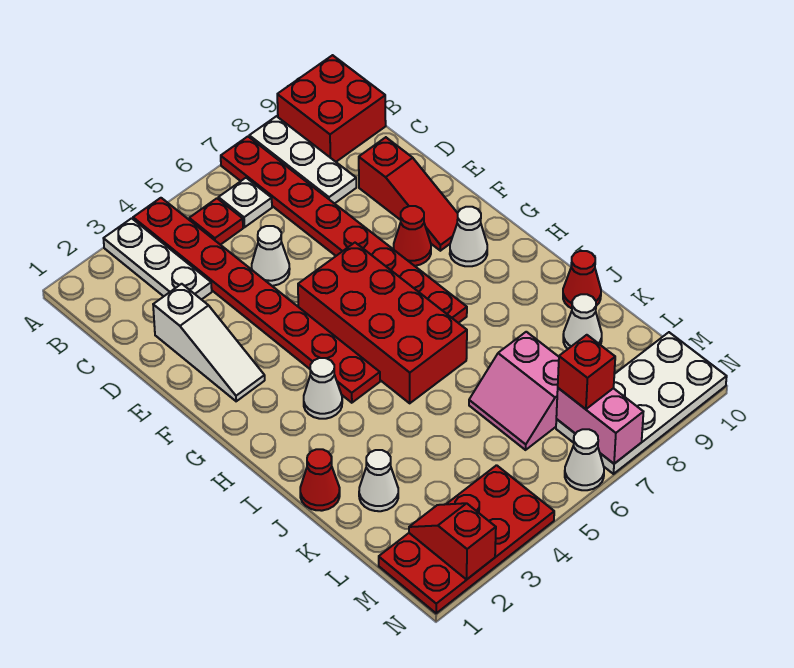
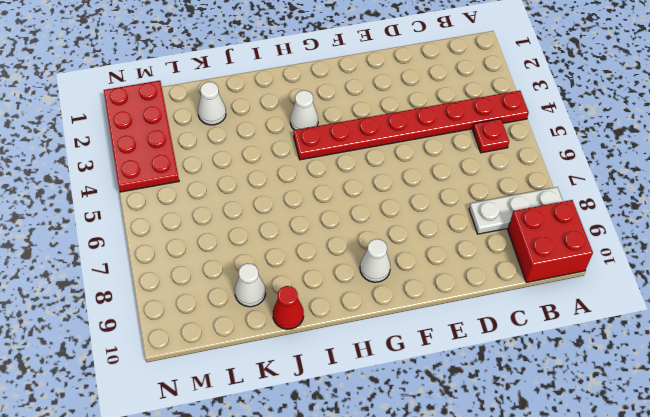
none -> white plate A3:C3 level 1
none -> red plate A7:H7 level 1
none -> white plate B6 level 1

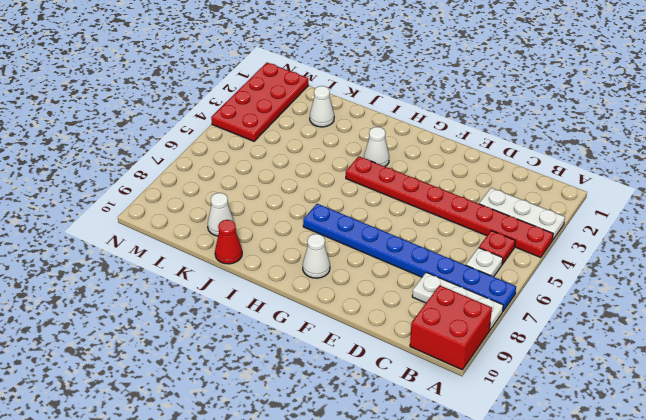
blue plate A7:H7 level 1 -> red plate A7:H7 level 1
none -> white slope D2:F2 level 1 top D
none -> white cone D5 level 1
none -> red slope D9:F9 level 1 top D

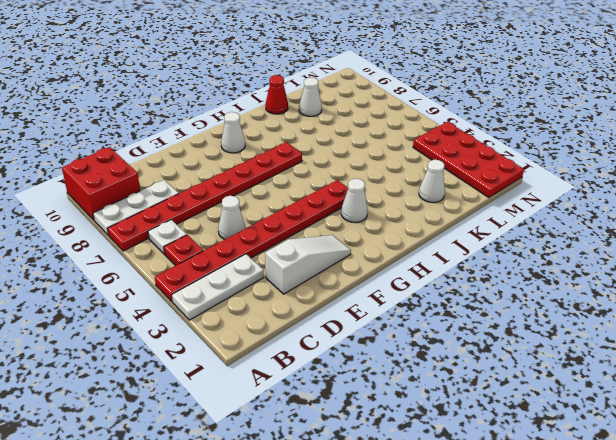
none -> red slope D9:F9 level 1 top D
none -> red brick F5:I6 level 1
none -> red cone F8 level 1

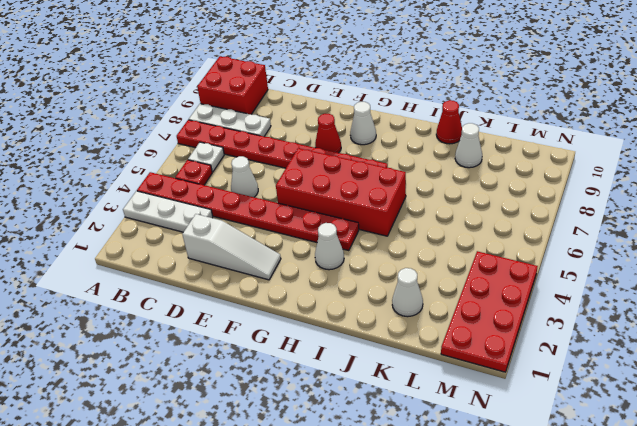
none -> red slope D9:F9 level 1 top D
none -> red cone J1 level 1
none -> pink slope K6:L7 level 1 top 7

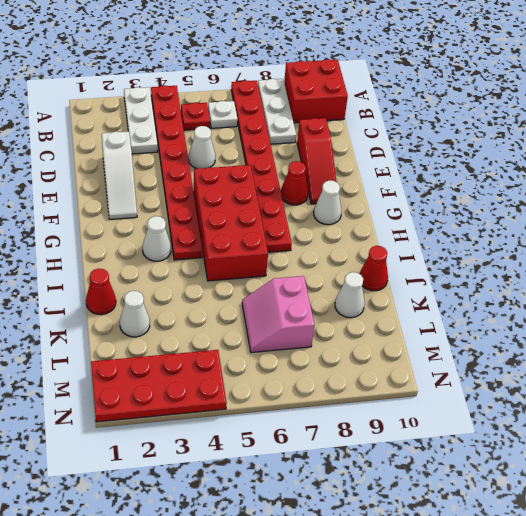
none -> white plate M7:N10 level 1
none -> white cone N6 level 1
none -> red slope M2:N2 level 2 top N

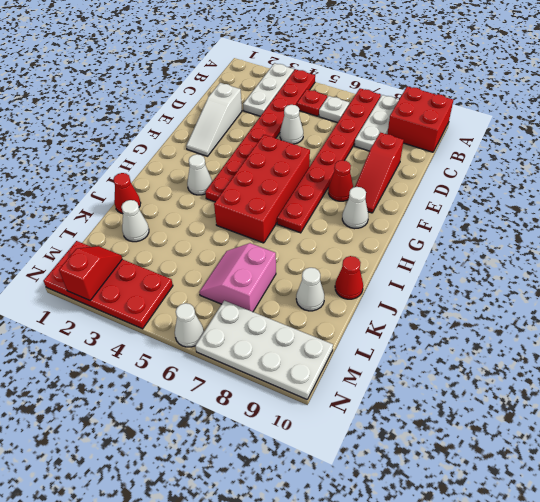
none -> pink brick M7:N7 level 2
none -> red brick M7 level 3

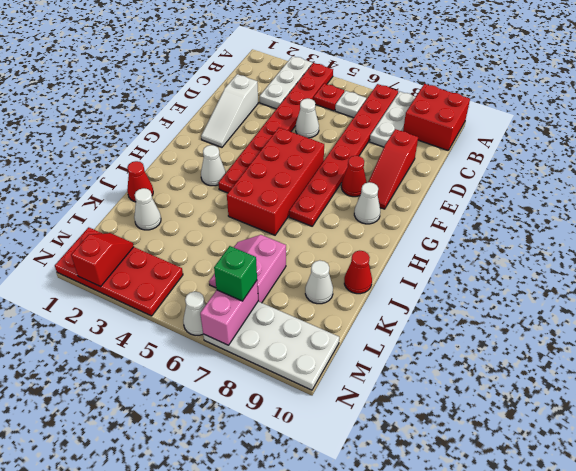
green brick M7 level 3 -> red brick M7 level 3

